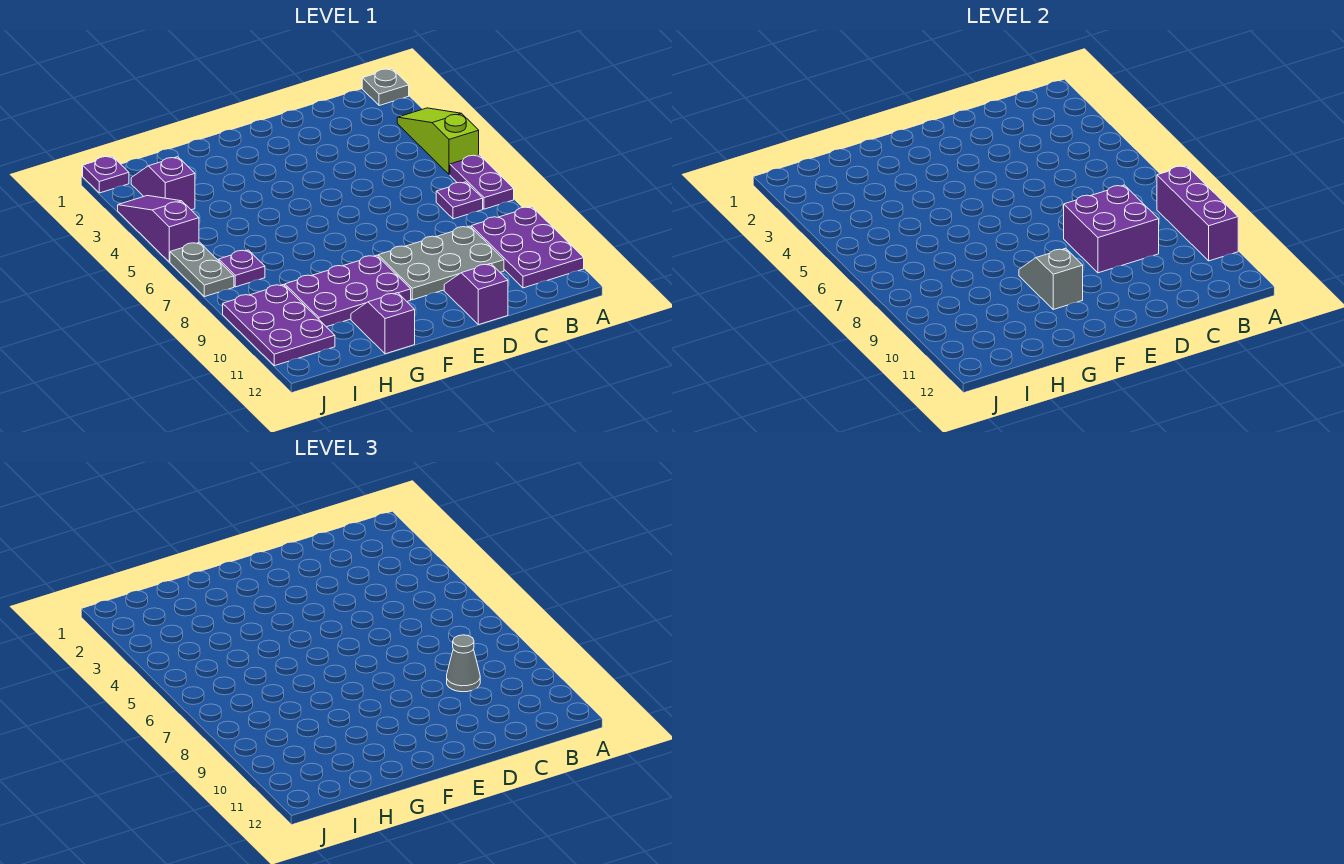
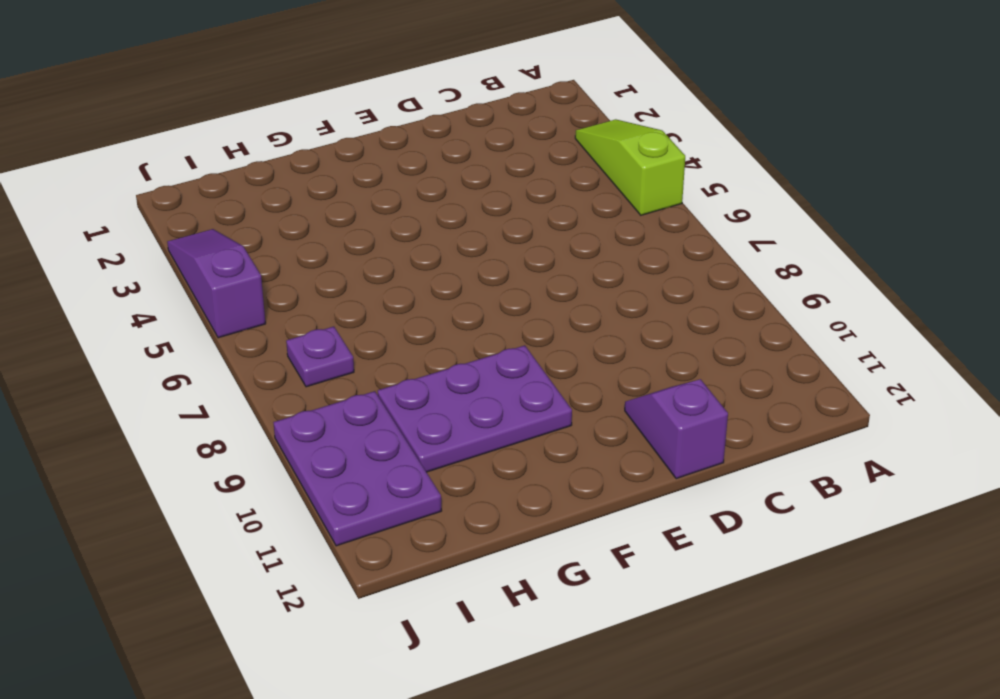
none -> grey plate A1 level 1
none -> purple plate A6:A7 level 1
none -> purple plate A9:B11 level 1

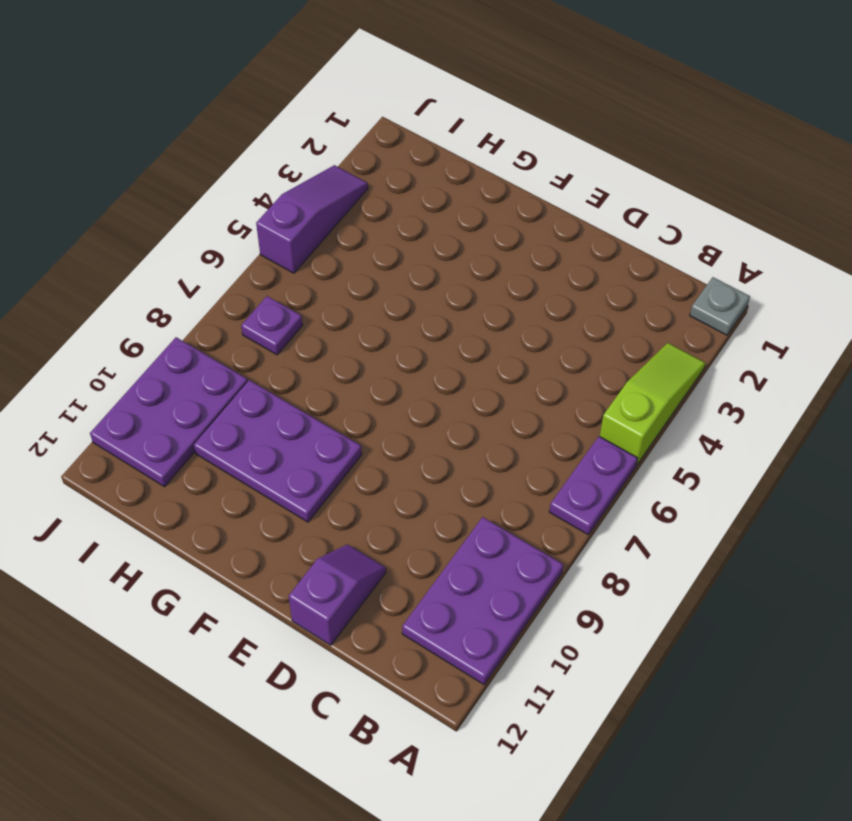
none -> purple plate B7 level 1
none -> grey plate C9:E10 level 1
none -> purple slope G11:G12 level 1 top 12

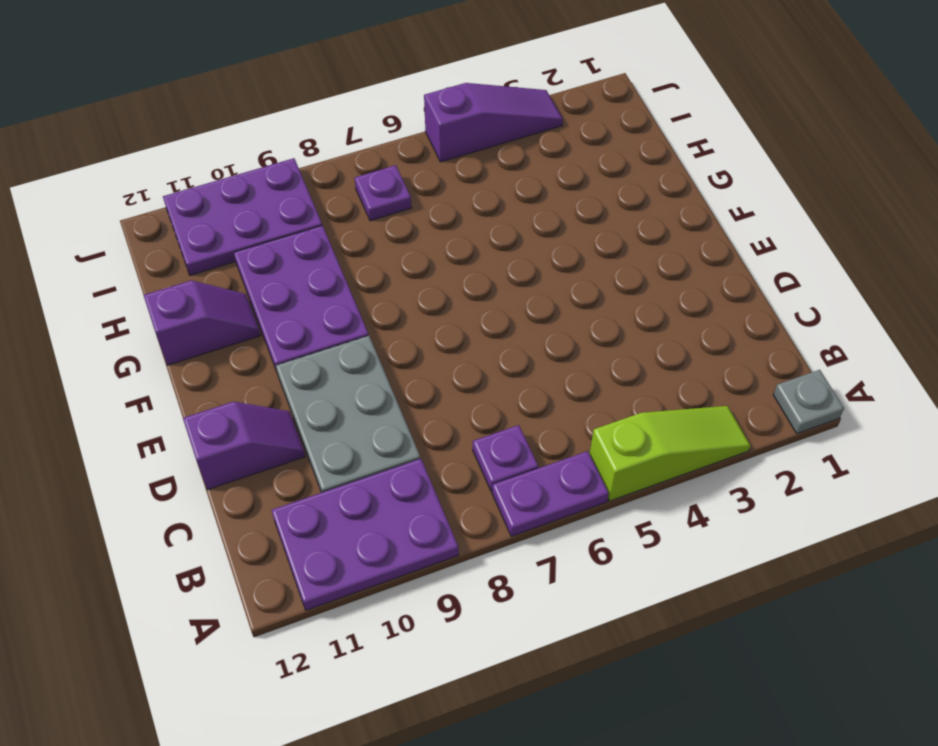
none -> purple slope I2:I3 level 1 top 3
none -> purple plate J1 level 1
none -> grey plate J6:J7 level 1

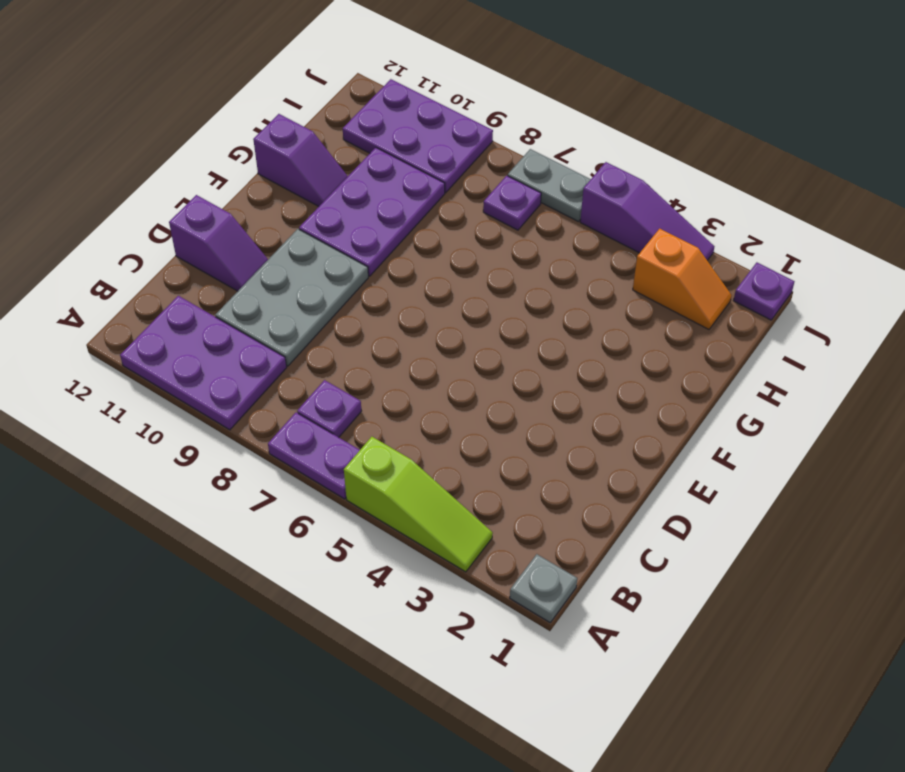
orange slope I2:I3 level 1 top 3 -> purple slope I2:I3 level 1 top 3
none -> purple brick A8:A10 level 2
none -> purple brick C8:D9 level 2
none -> grey slope F9:F10 level 2 top 10

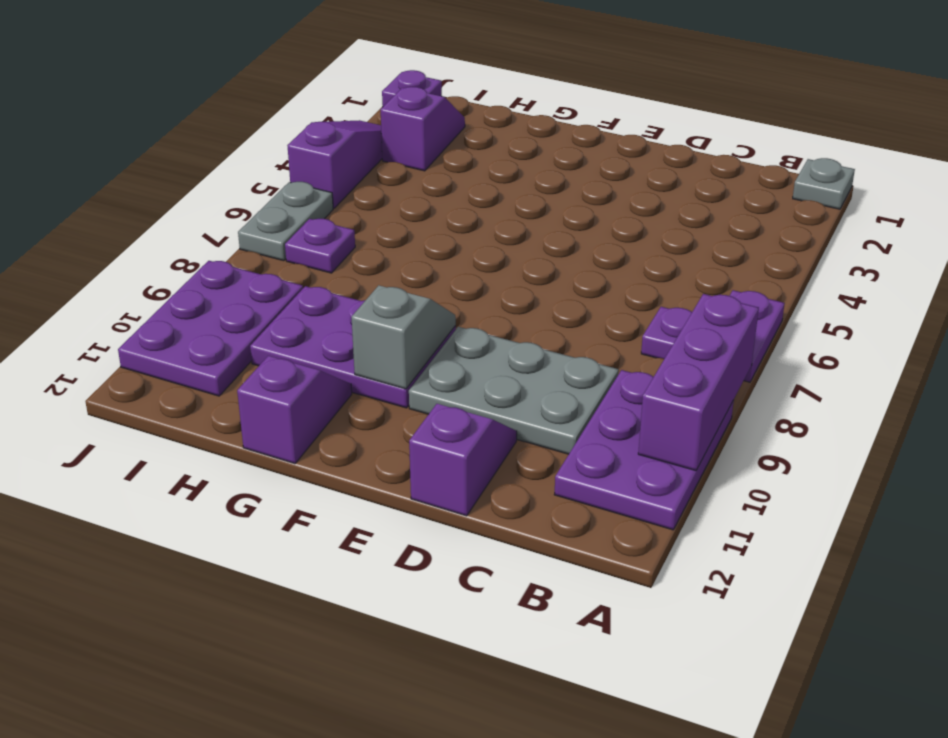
none -> lime slope A3:A5 level 1 top 5
none -> purple brick C8:D9 level 2
none -> grey cone C9 level 3

